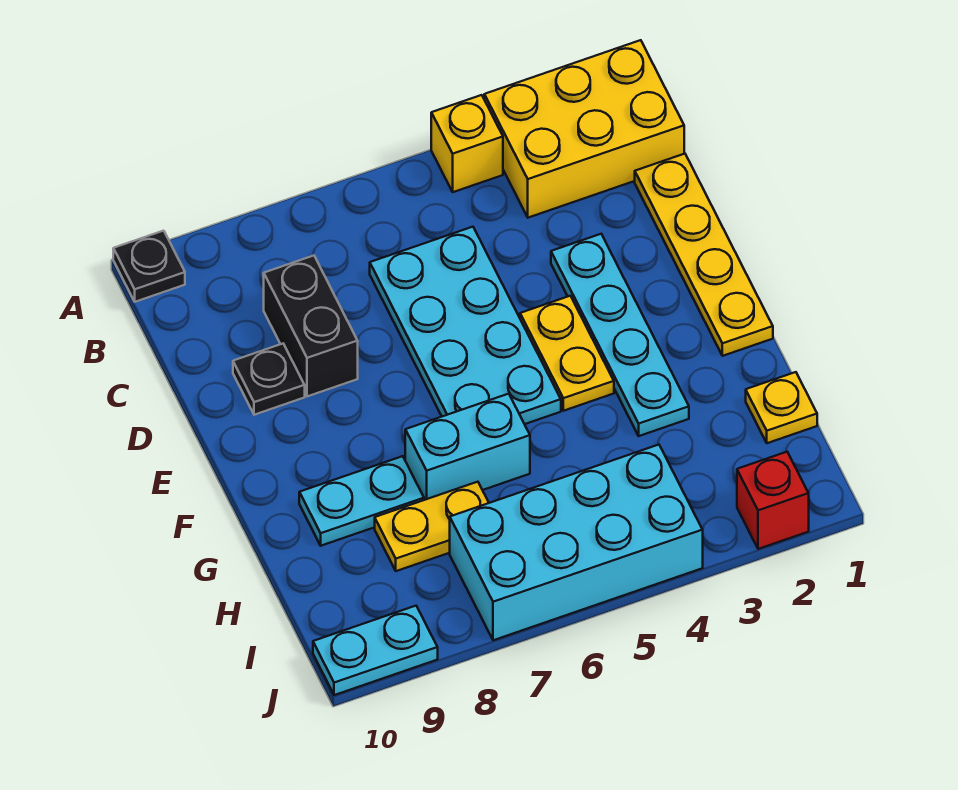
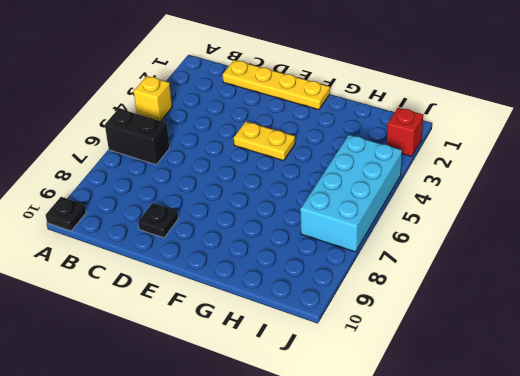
black brick A6:B6 level 1 -> black brick C8:D8 level 1
none -> yellow brick A1:B3 level 1
none -> cyan plate C5:F6 level 1
none -> cyan plate D3:G3 level 1

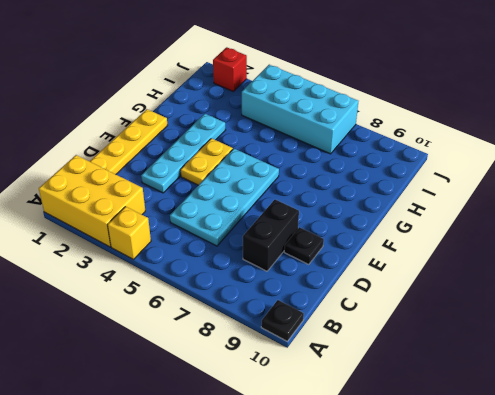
none -> cyan brick G6:G7 level 1
none -> cyan plate G8:G9 level 1
none -> yellow plate H1 level 1

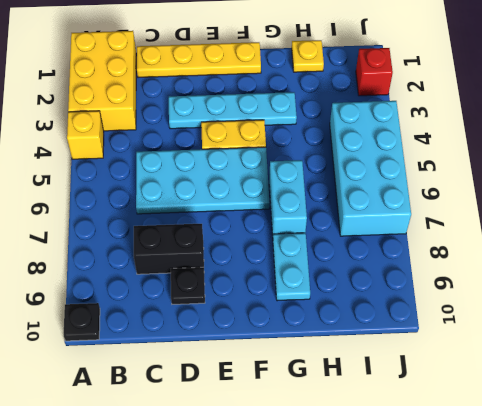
none -> yellow plate H7:H8 level 1
none -> cyan plate J9:J10 level 1

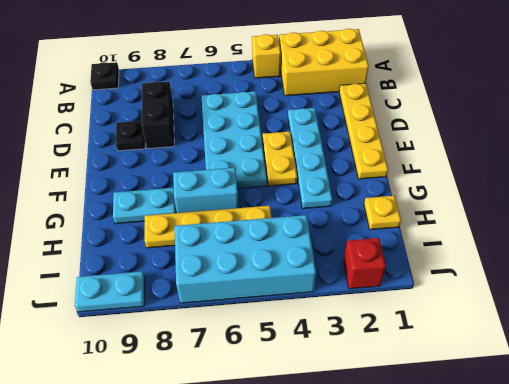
yellow plate H5:H8 level 1 -> yellow plate H7:H8 level 1

